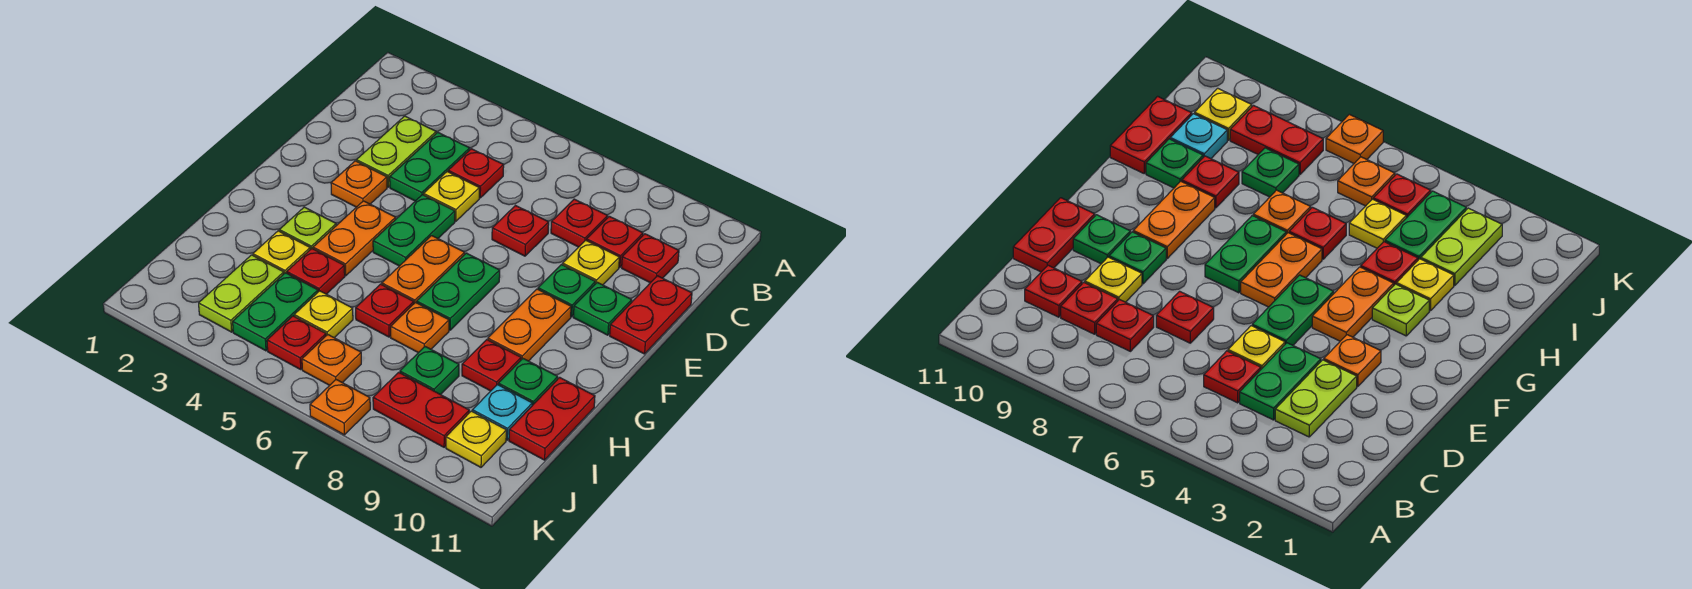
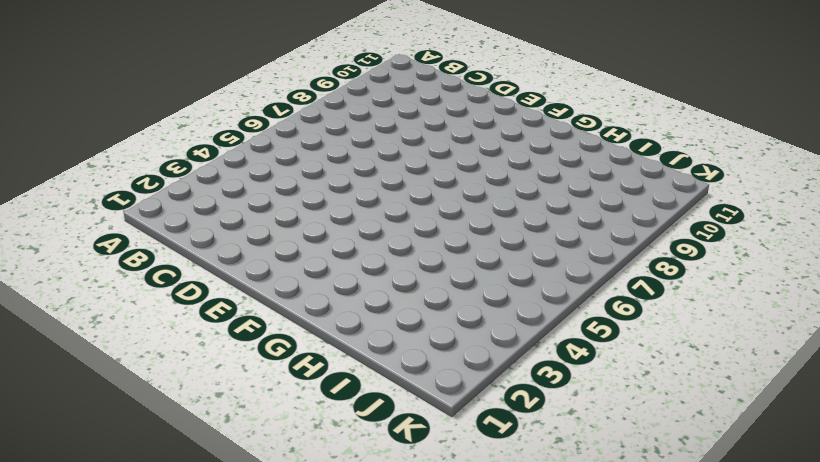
none -> lime plate C3:D3 level 1
none -> green plate C4:D4 level 1
none -> red plate C5 level 1
none -> red plate C8 level 1

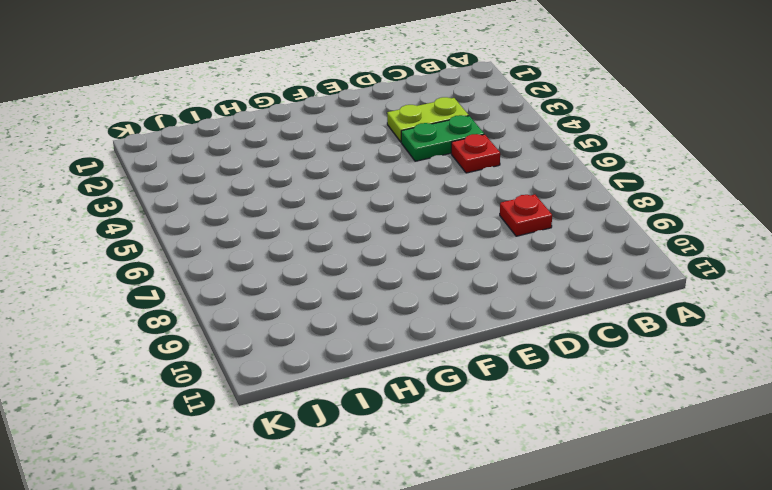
none -> red plate C9 level 1
none -> red plate C10 level 1
none -> yellow plate D5 level 1
none -> red plate D7 level 1

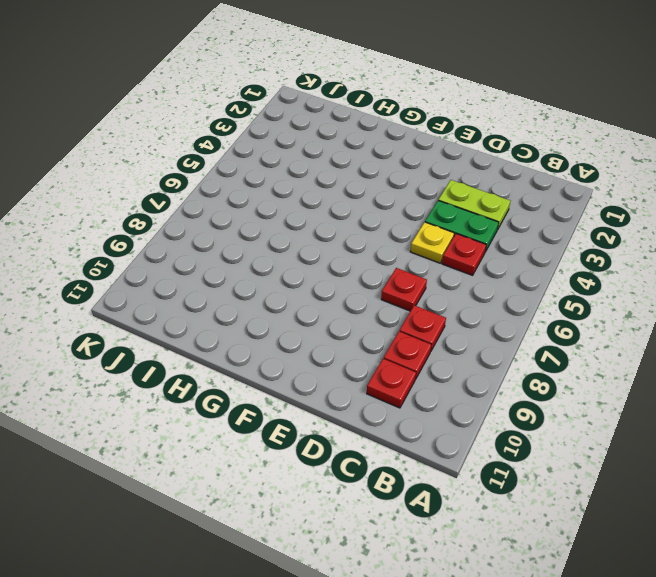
none -> yellow plate D9 level 1
none -> red plate D11:E11 level 1
none -> orange plate E3 level 1
none -> green plate E5:F5 level 1

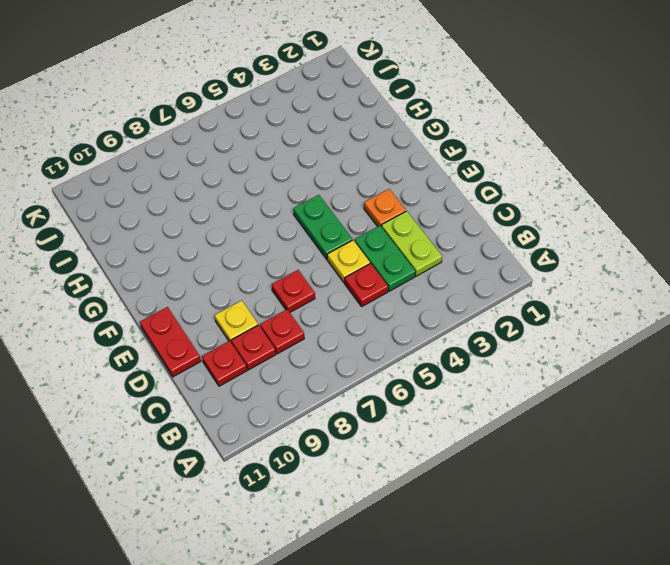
none -> green plate E9 level 1
none -> green plate E10 level 1
none -> orange plate F4:G4 level 1
none -> orange plate F6:G6 level 1

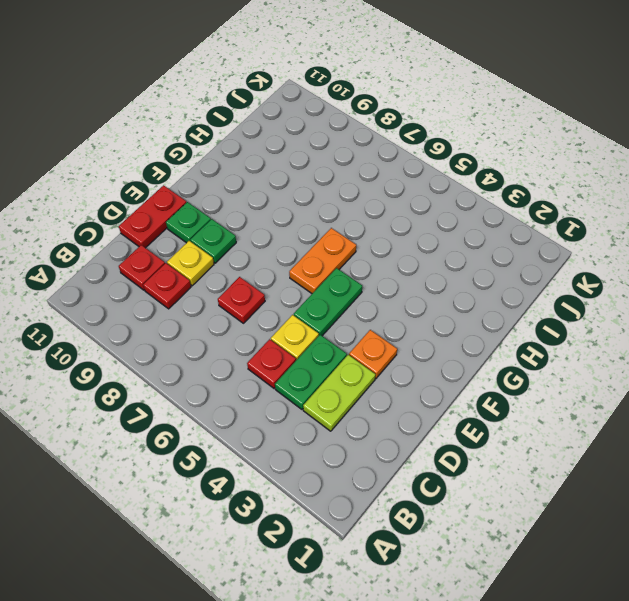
none -> red plate C8 level 1
none -> orange plate F4:G4 level 1
none -> green plate F7:G7 level 1
none -> orange plate F9:G9 level 1

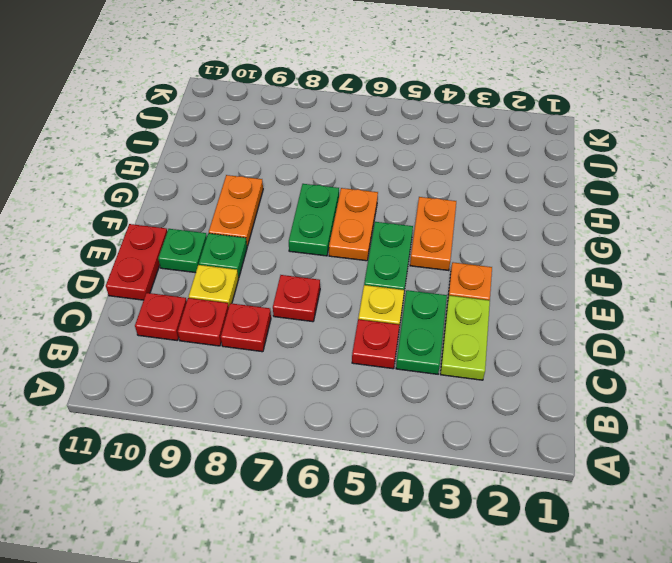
none -> lime plate G3 level 1
none -> yellow plate H3 level 1
none -> red plate H4 level 1
none -> red plate H6 level 1

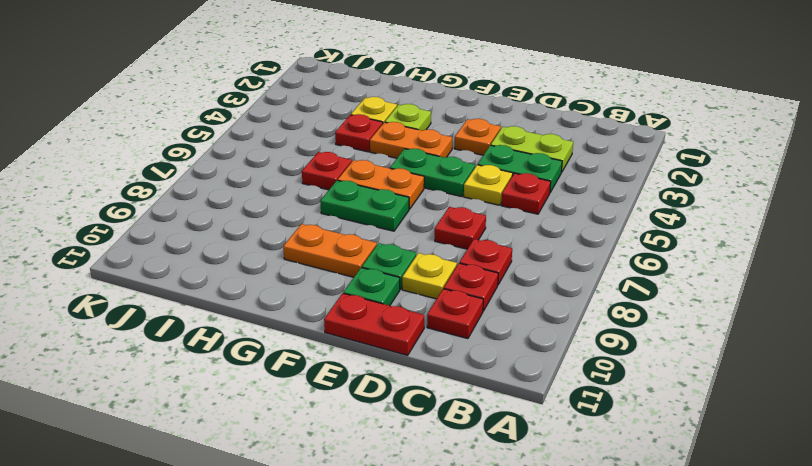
none -> orange plate H7 level 1
none -> red plate H9 level 1
none -> green plate H10 level 1
none -> red plate H11:I11 level 1

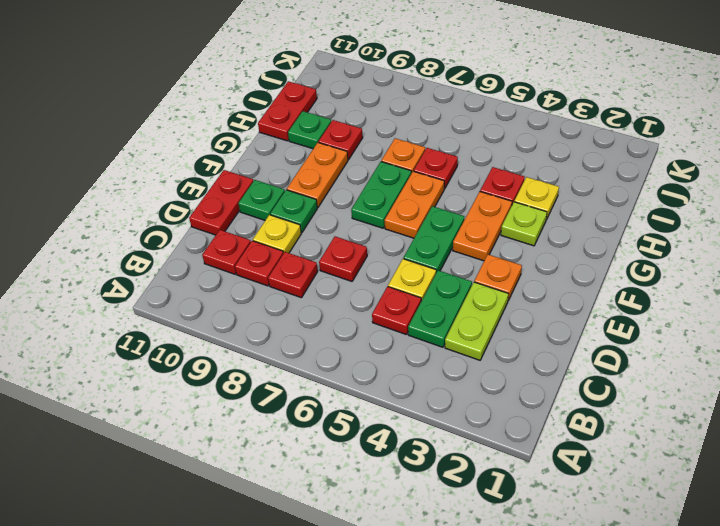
none -> lime plate I3:J3 level 1
none -> green plate I4:J4 level 1
none -> yellow plate I5 level 1
none -> green plate I8 level 1

